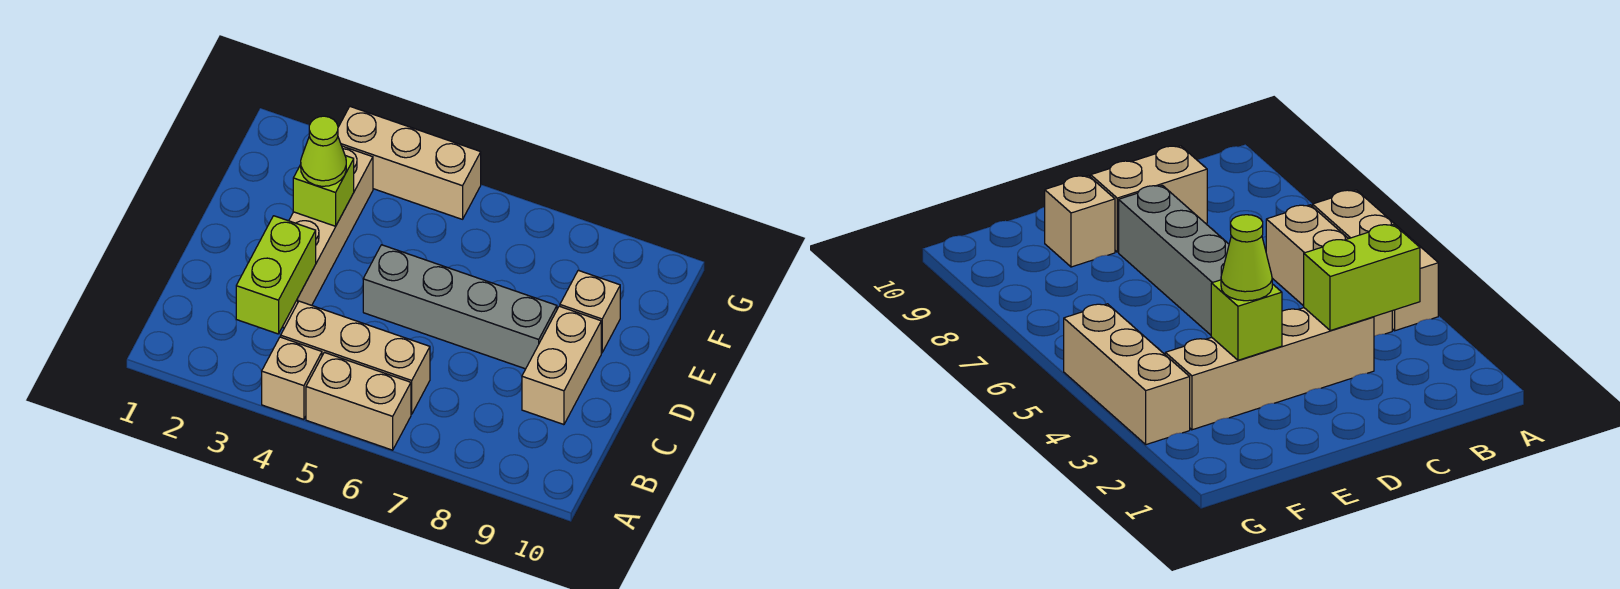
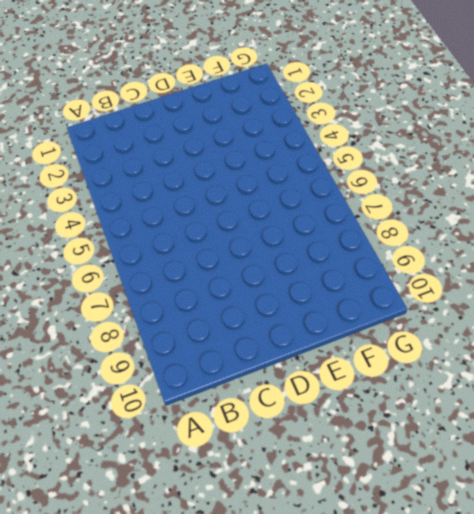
none -> tan brick A4 level 1
none -> tan brick A5:A6 level 1

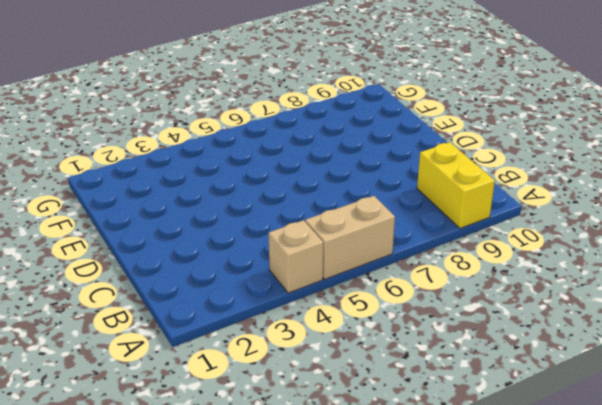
yellow brick A9:B9 level 1 -> none
none -> tan brick B4:B6 level 1
none -> tan brick C3:F3 level 1

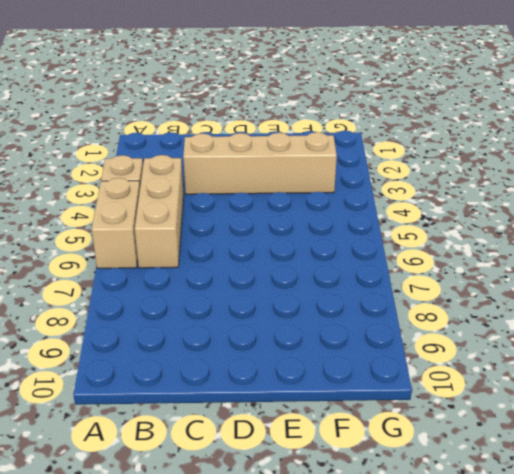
none -> tan brick C9:D9 level 1
none -> grey brick D5:D8 level 1

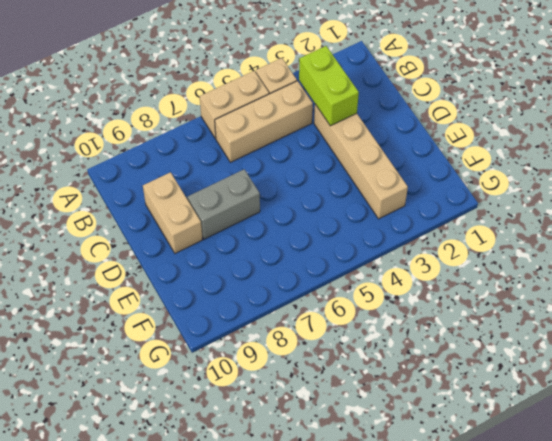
grey brick D7:D8 level 1 -> grey brick D5:D8 level 1
none -> tan brick E9 level 1
none -> tan brick G3:G5 level 1

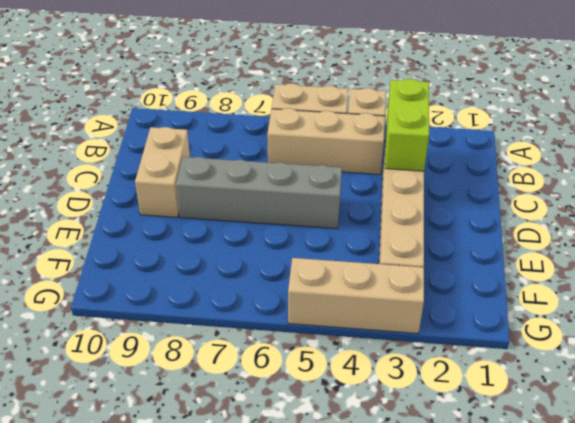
none -> tan brick E9 level 1
none -> lime brick E3 level 2

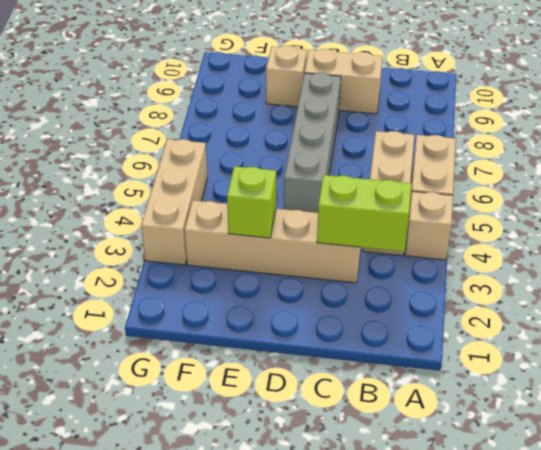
none -> lime cone E3 level 3

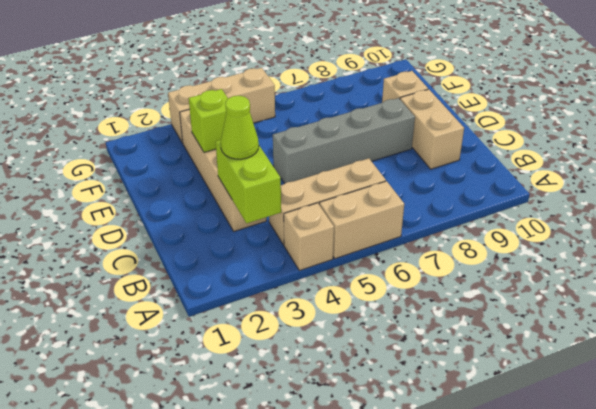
lime cone C3 level 3 -> lime cone E3 level 3

